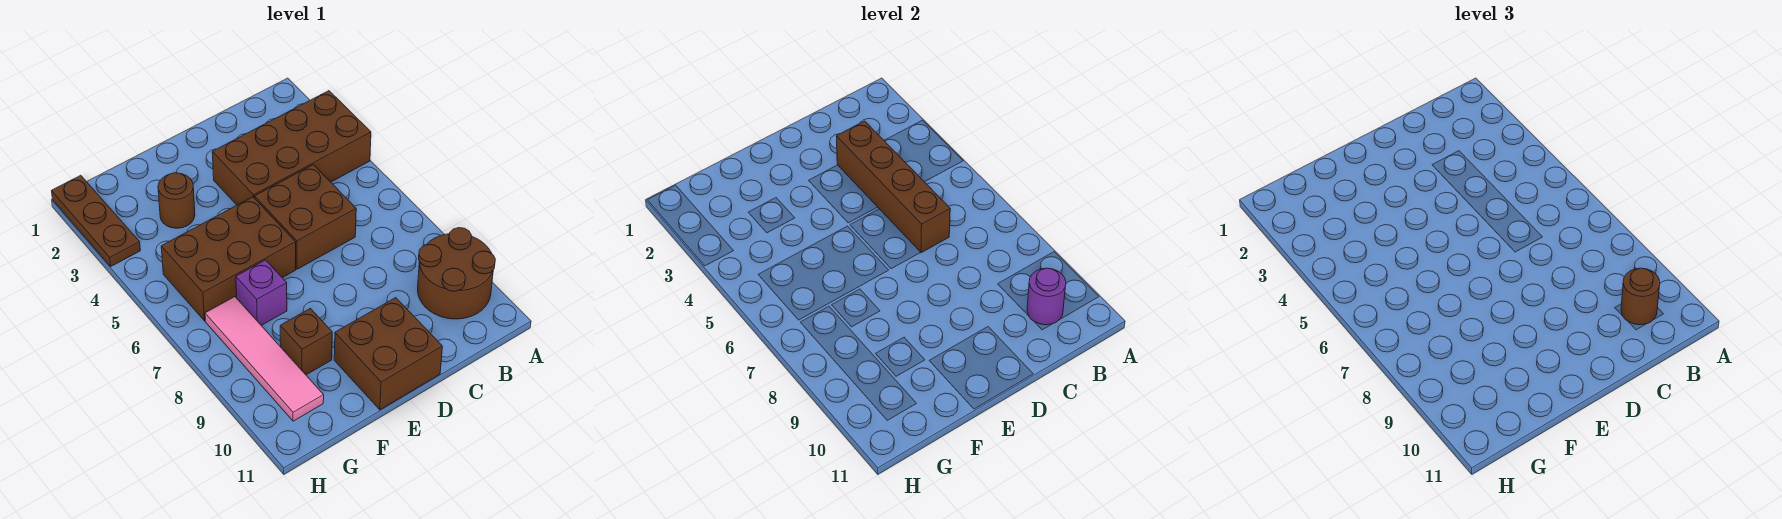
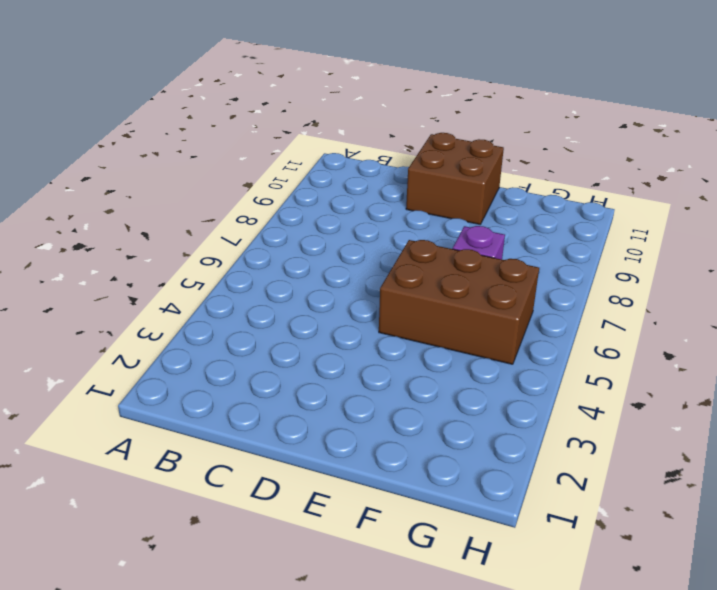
none -> brown brick A3:D4 level 1
none -> brown round brick A9:B10 level 1
none -> brown brick C5:D6 level 1

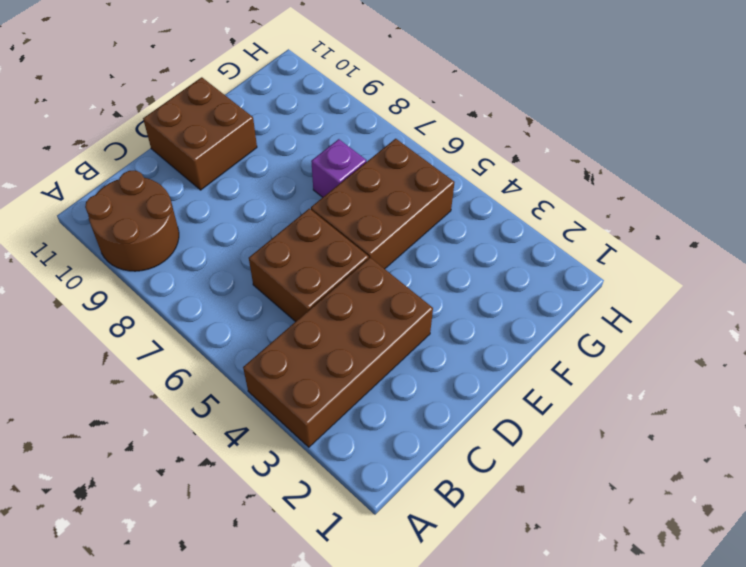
none -> brown round brick F3 level 1
none -> brown brick F9 level 1
none -> pink tile G7:G10 level 1

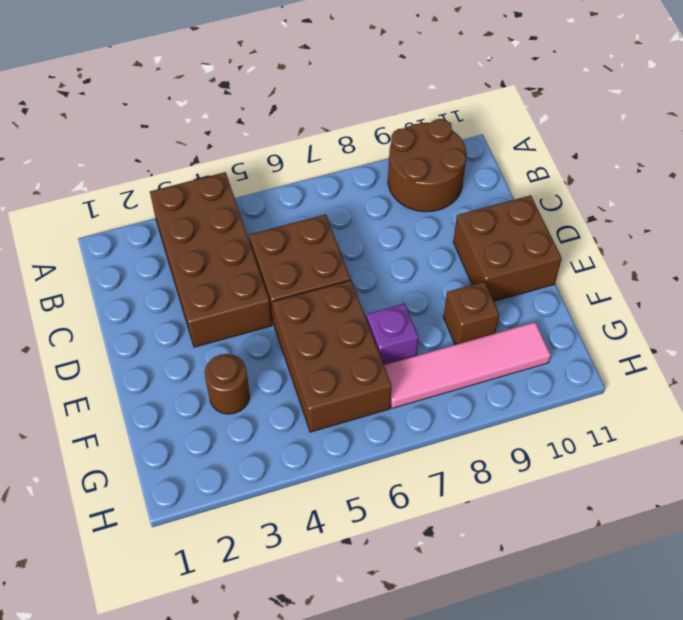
none -> brown plate H1:H3 level 1
none -> purple round brick B10 level 2
none -> brown brick C3:C6 level 2

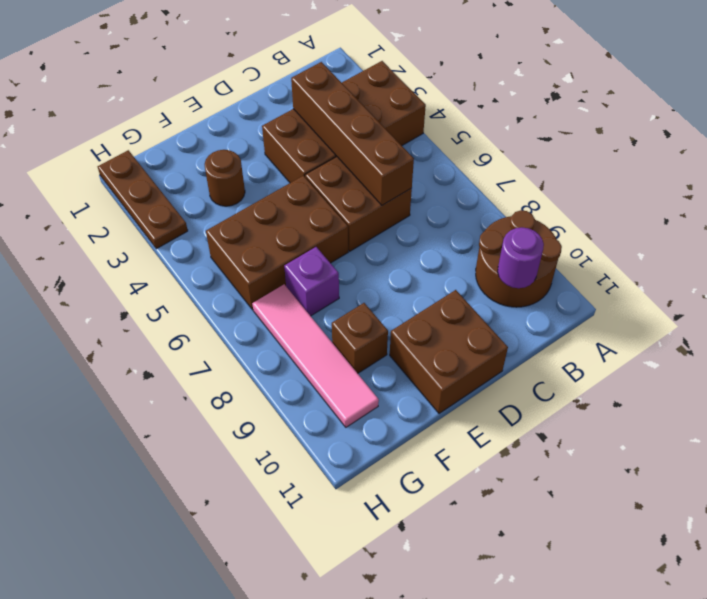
none -> brown round brick B10 level 3

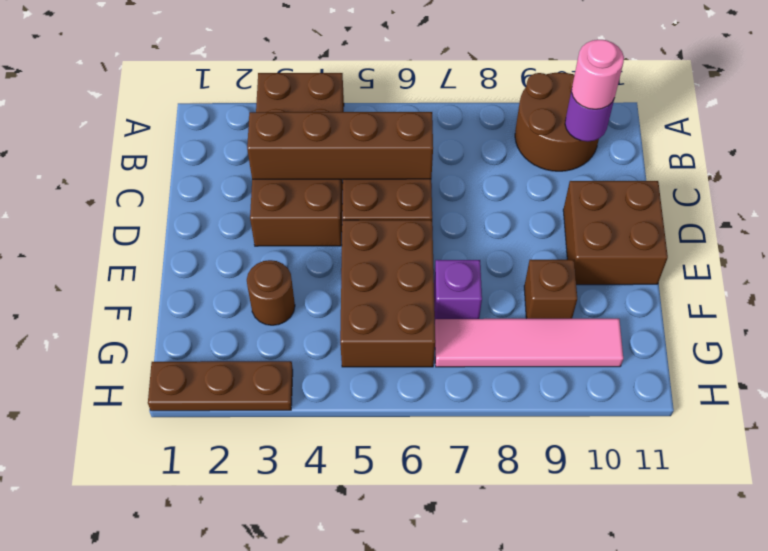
pink round brick B10 level 3 -> brown round brick B10 level 3

